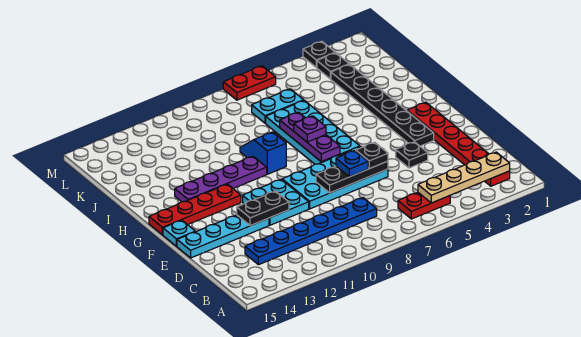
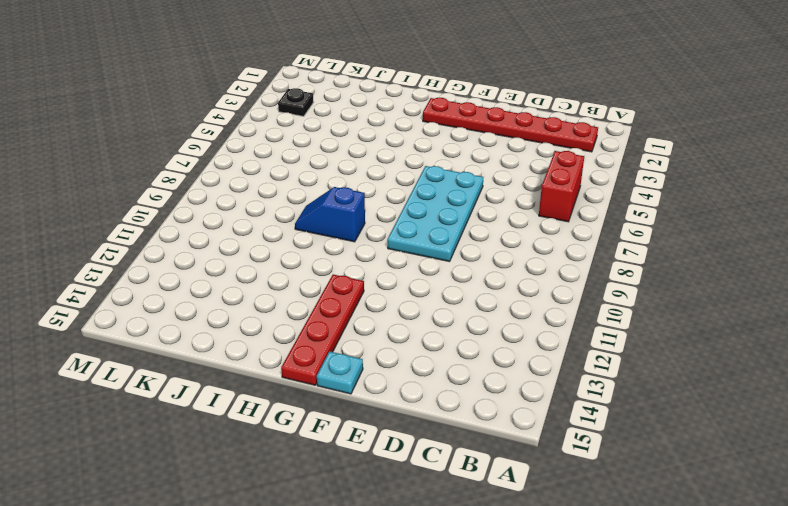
red brick B5:B6 level 1 -> red plate B5:B6 level 1
none -> blue plate C8:C13 level 1
none -> black plate E4 level 1
none -> cyan plate E10:F11 level 1

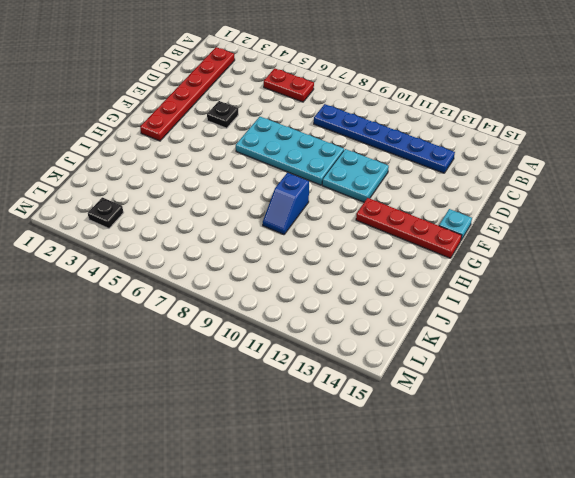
none -> cyan plate E12:E15 level 1
none -> black plate F3:K3 level 1
none -> cyan plate G6:J7 level 1

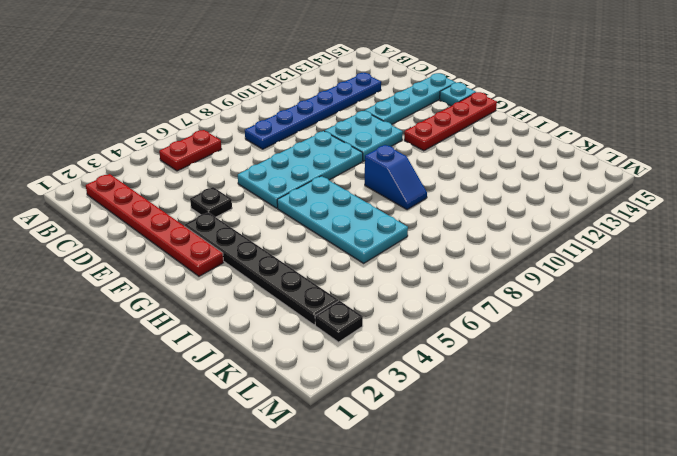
none -> purple plate H10:H13 level 1
none -> cyan plate K6:K7 level 1
none -> black plate M3 level 1

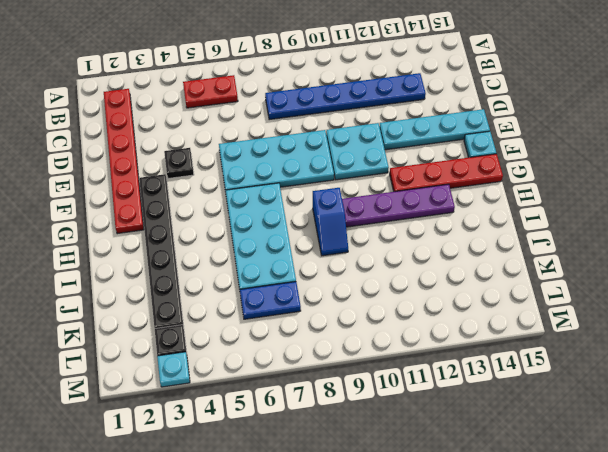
blue plate K6:K7 level 1 -> cyan plate K6:K7 level 1
cyan plate M3 level 1 -> black plate M3 level 1
none -> red plate M6:M7 level 1
none -> tan plate B2:B5 level 2
none -> black plate E6:E8 level 2

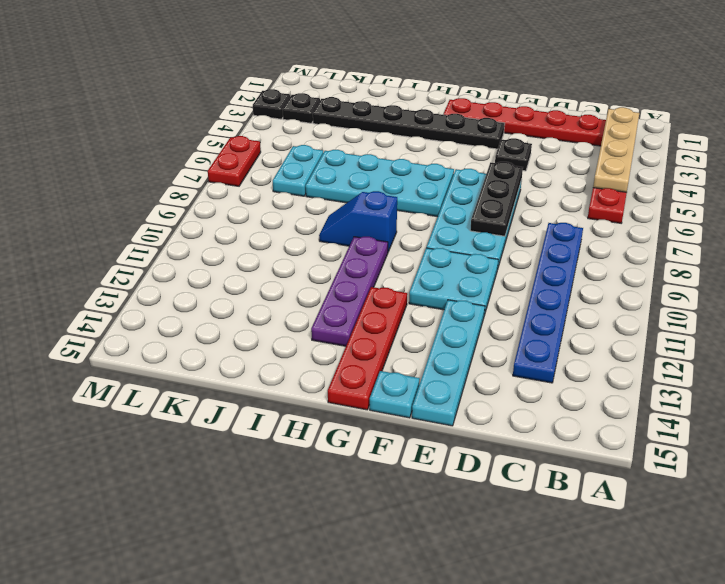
none -> black plate E11:E12 level 2
none -> purple plate G7:I7 level 2
none -> black plate E6 level 3

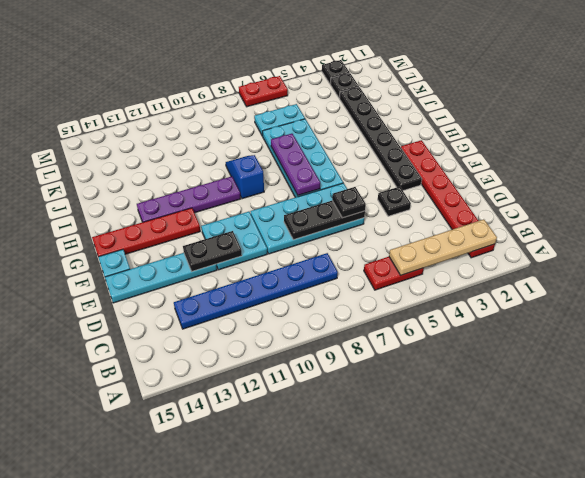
none -> blue plate E7 level 3
none -> purple plate H7 level 3

